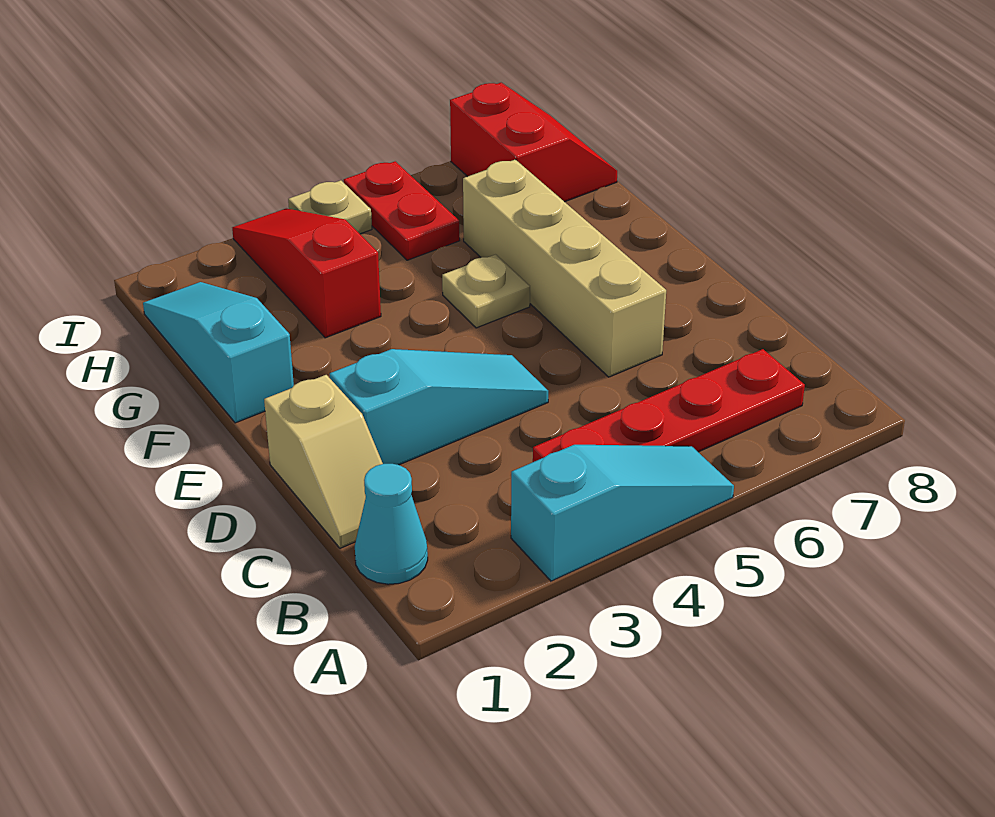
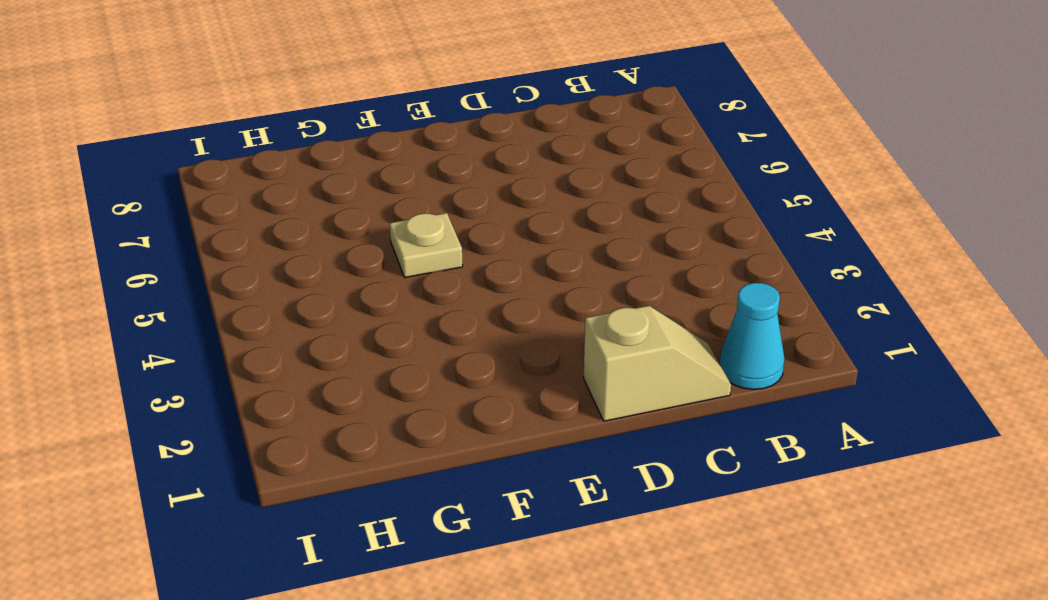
none -> cyan slope A3:A5 level 1 top 3
none -> red plate B4:B7 level 1
none -> cyan slope D2:D4 level 1 top 2

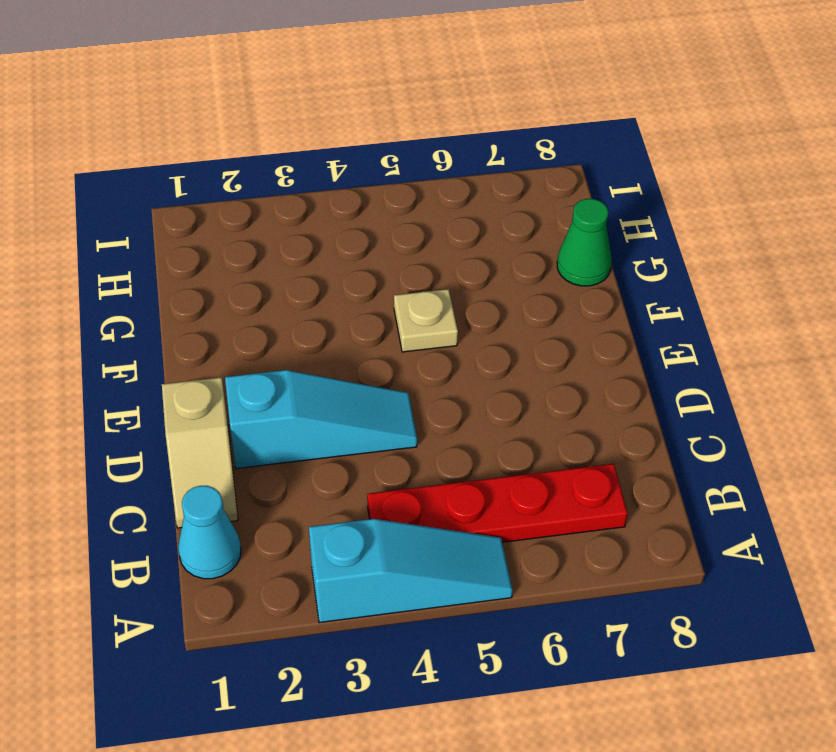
green cone G8 level 1 -> none
none -> tan brick D6:G6 level 1
none -> cyan slope F1:H1 level 1 top F
none -> red slope G3:I3 level 1 top G

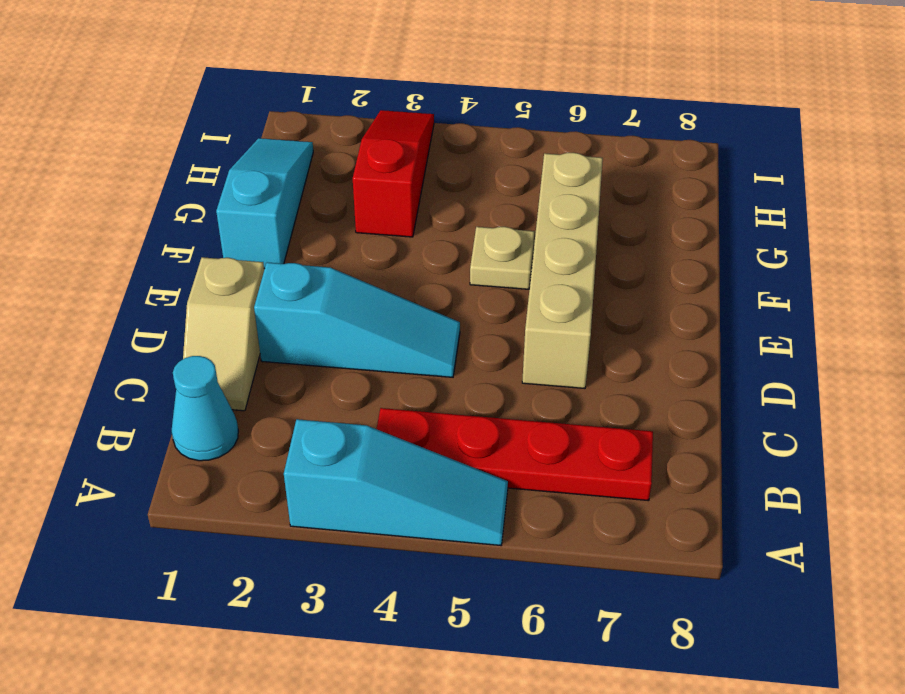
none -> red plate H5:I5 level 1
none -> red slope H7:I8 level 1 top 7
none -> tan plate I4 level 1

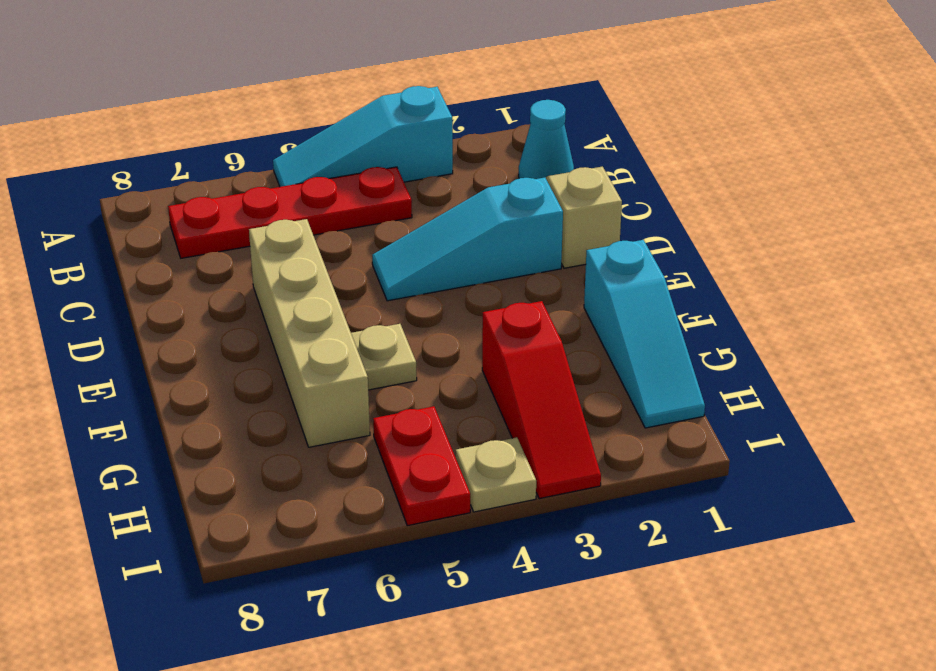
none -> red slope H7:I8 level 1 top 7

